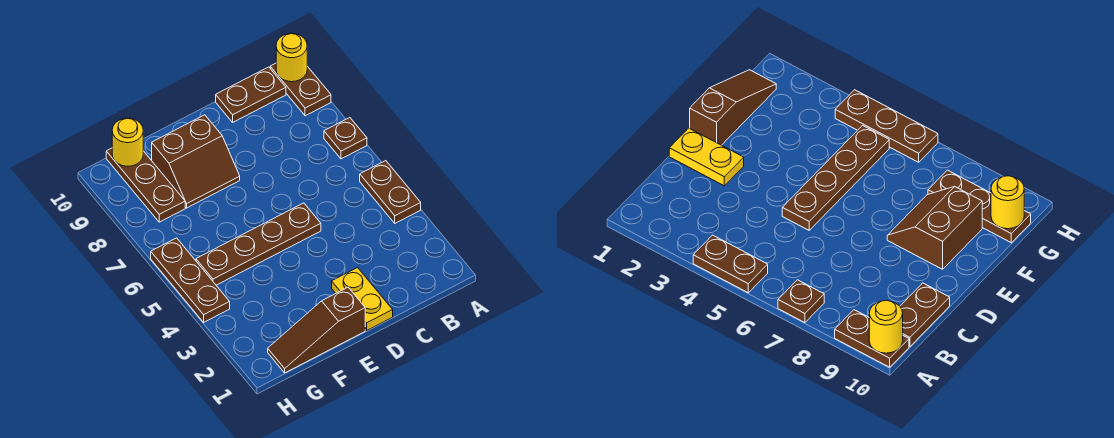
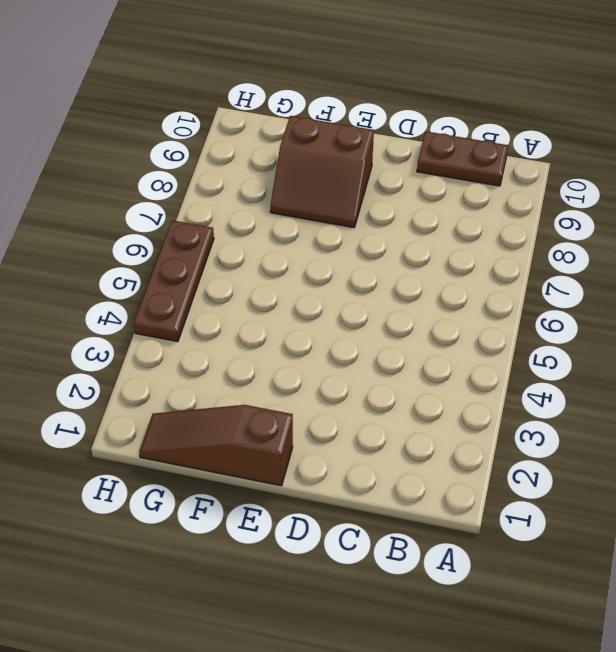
none -> brown plate A4:A5 level 1
none -> brown plate A7 level 1
none -> brown plate A9:A10 level 1

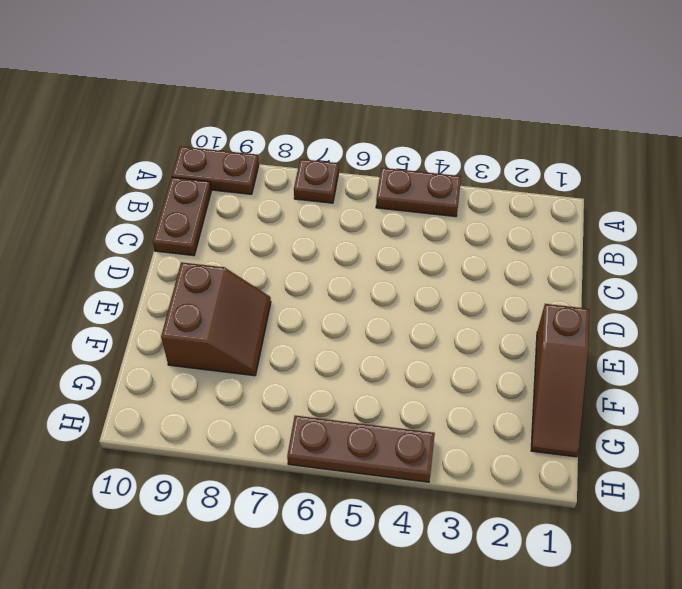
none -> yellow plate D1:D2 level 1
none -> brown plate D5:G5 level 1
none -> brown plate G8:G10 level 1

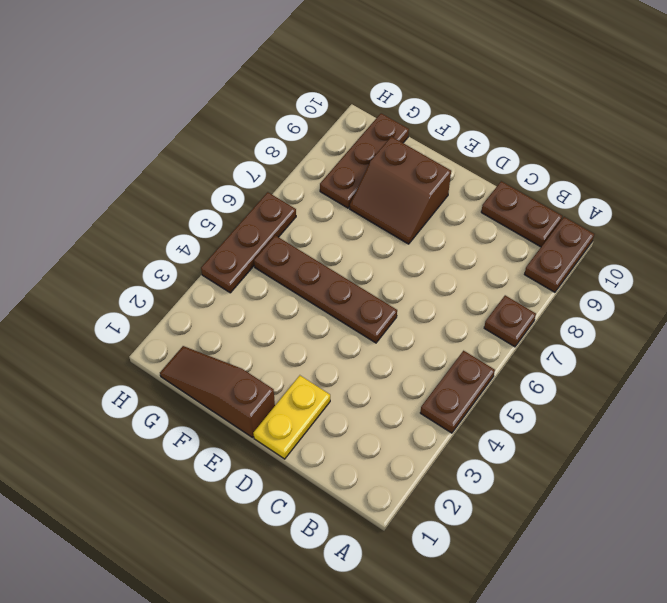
none -> yellow round brick A10 level 2
none -> yellow round brick G10 level 2

